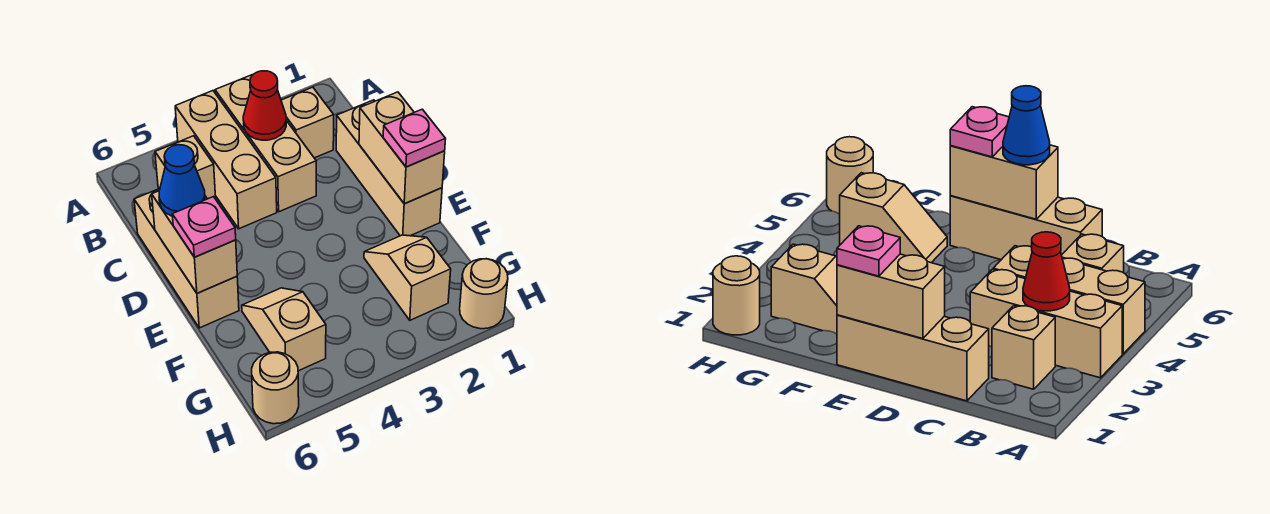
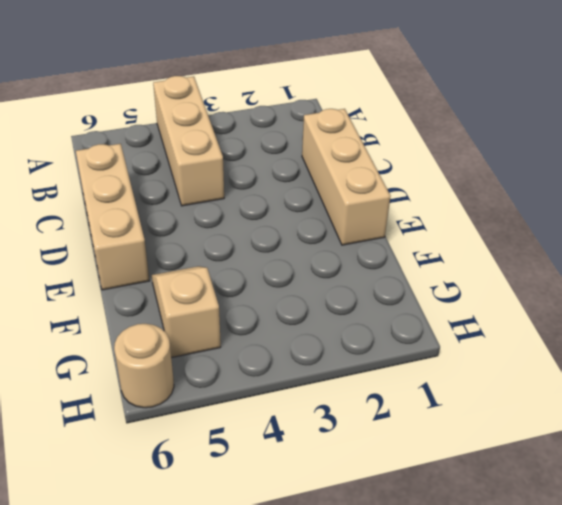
none -> tan brick A3:C3 level 1
none -> tan brick B2 level 1
none -> tan brick B5 level 1

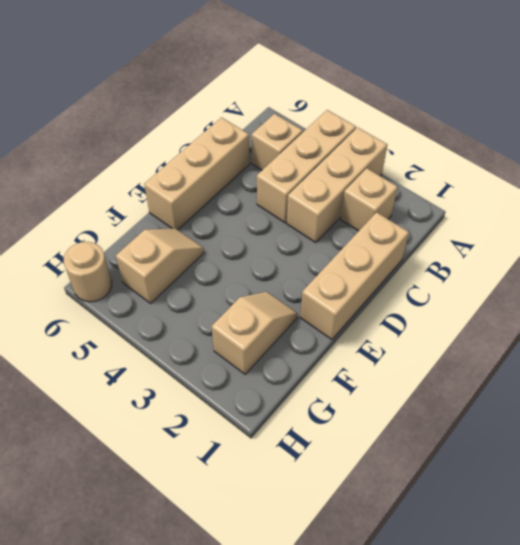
none -> tan round brick H1 level 1
none -> red cone B3 level 2
none -> tan brick D1:E1 level 2

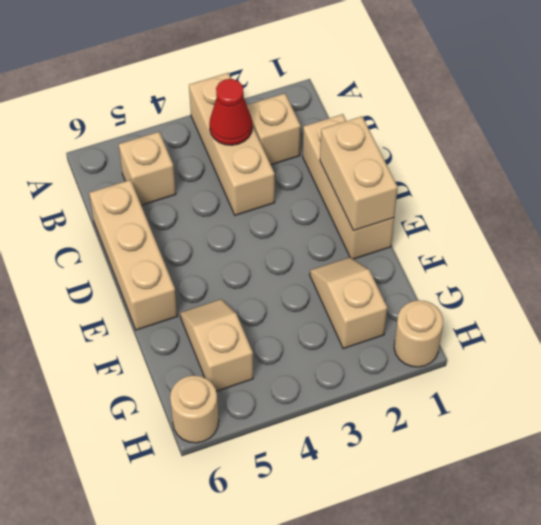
none -> tan brick A4:C4 level 1
none -> tan brick D6:E6 level 2
none -> blue cone D6 level 3

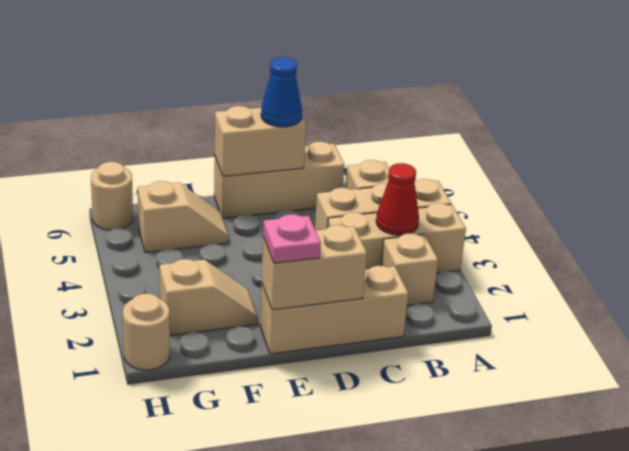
none -> pink plate E6 level 3

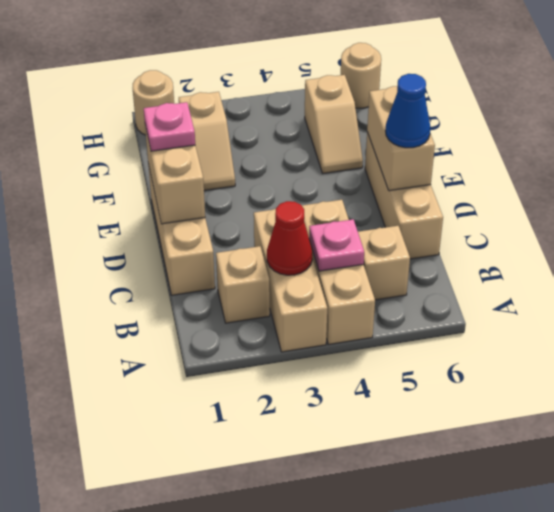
pink plate B4 level 2 -> pink plate E6 level 3

